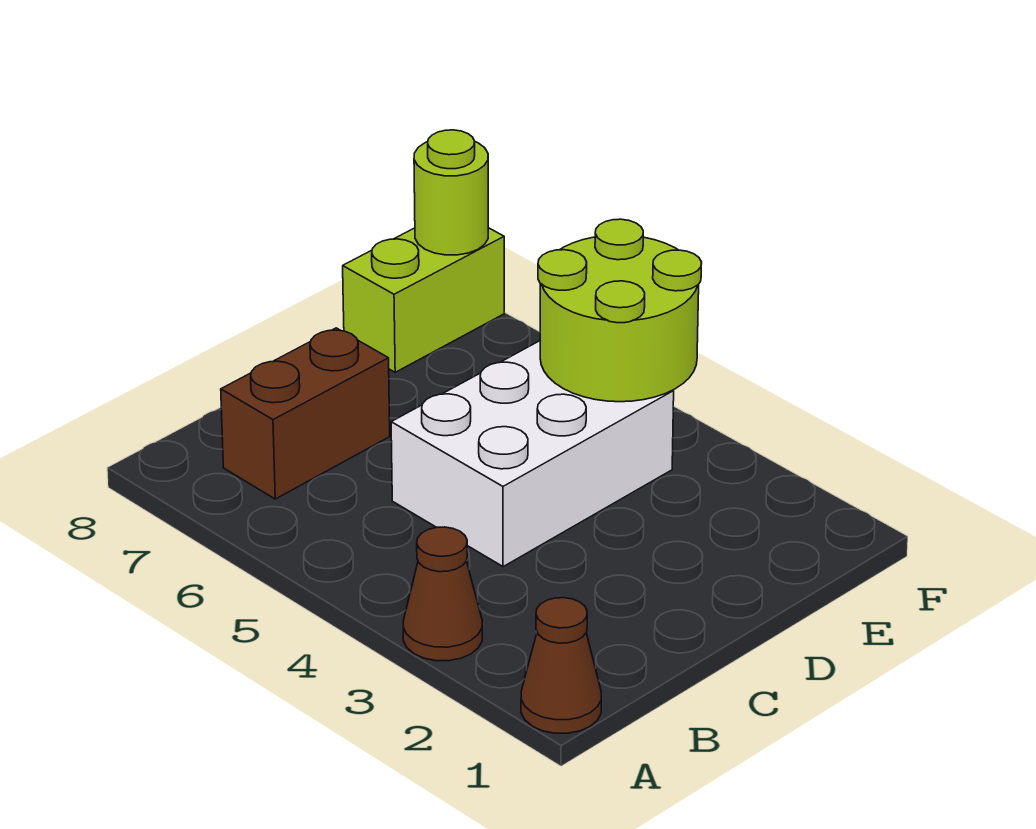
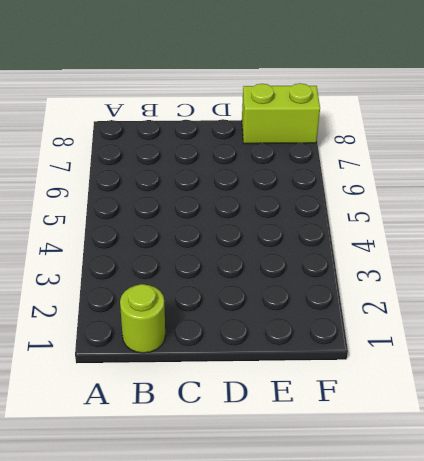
lime round brick B1 level 1 -> lime round brick F8 level 2
none -> brown cone A1 level 1
none -> brown cone A3 level 1

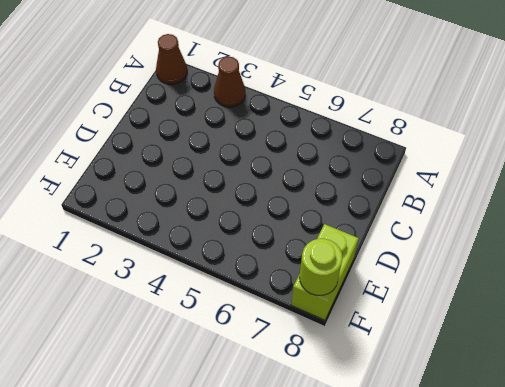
none -> brown brick B7:C7 level 1
none -> white brick C4:E5 level 1

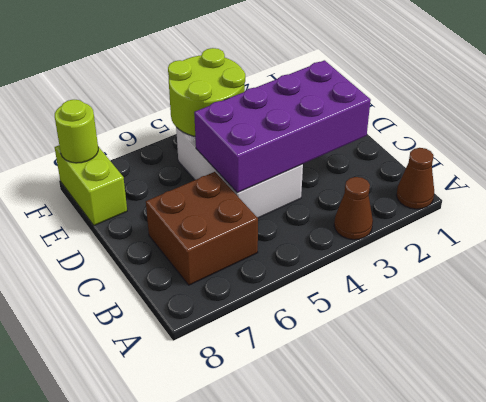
brown brick B6:C7 level 1 -> brown brick B7:C7 level 1
purple brick C2:D5 level 2 -> none

